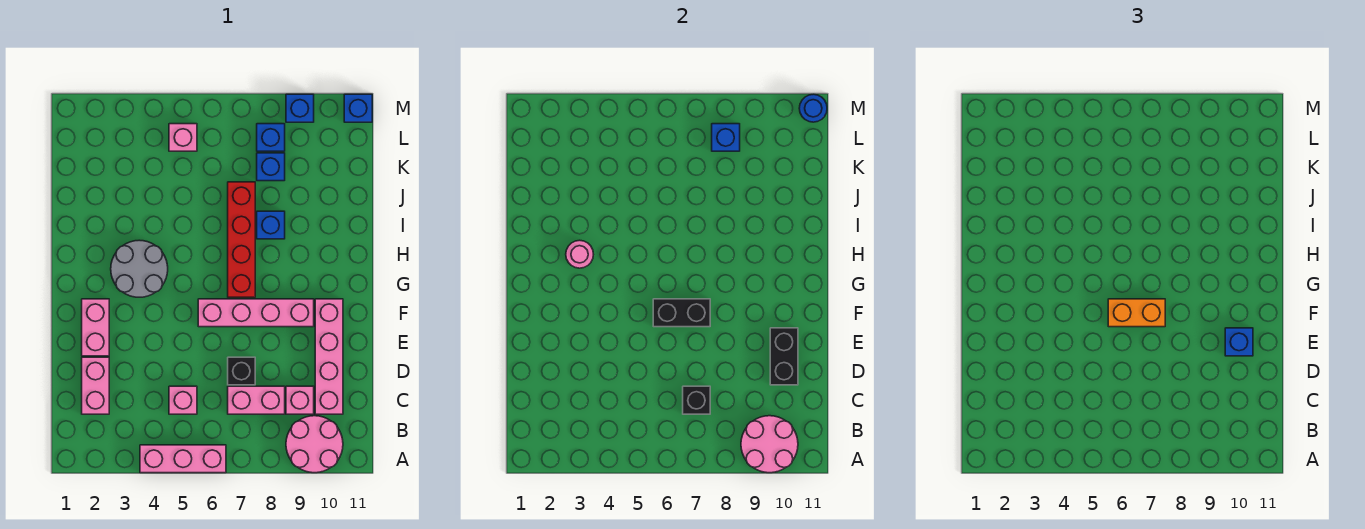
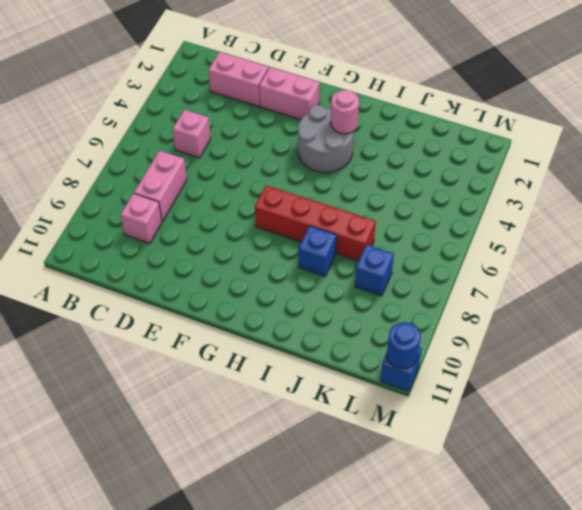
none -> pink brick A4:A6 level 1
none -> pink round brick A9:B10 level 1
none -> pink brick C10:F10 level 1

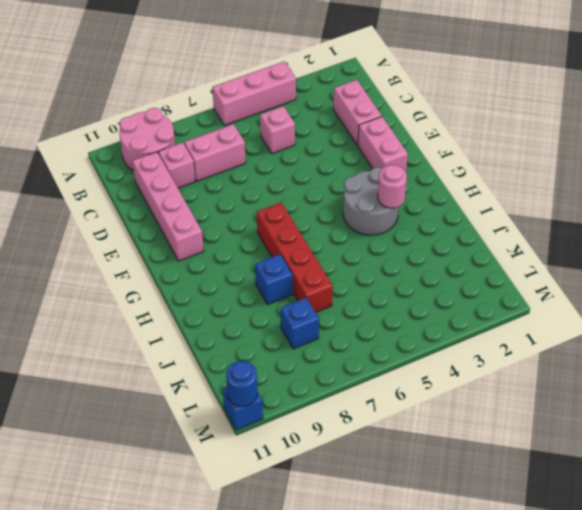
none -> black brick D7 level 1
none -> pink brick F6:F9 level 1
none -> pink brick L5 level 1

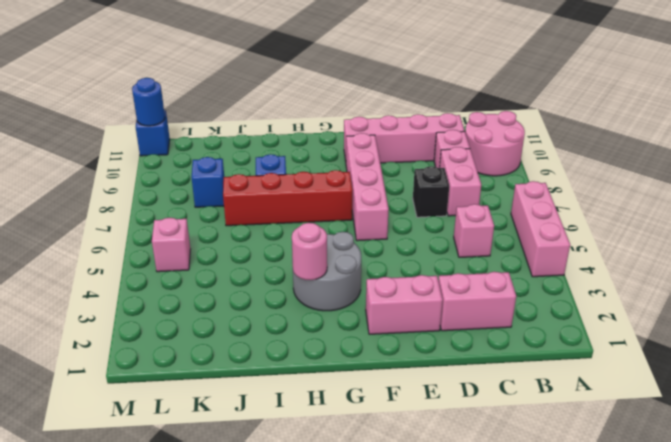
none -> blue brick L8 level 1
none -> blue brick M9 level 1
none -> pink round brick A9:B10 level 2

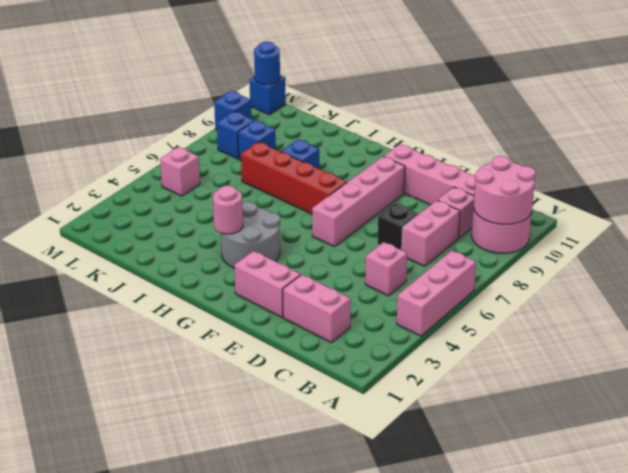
none -> black brick C7 level 2
none -> black brick D10:E10 level 2
none -> black brick F6:F7 level 2

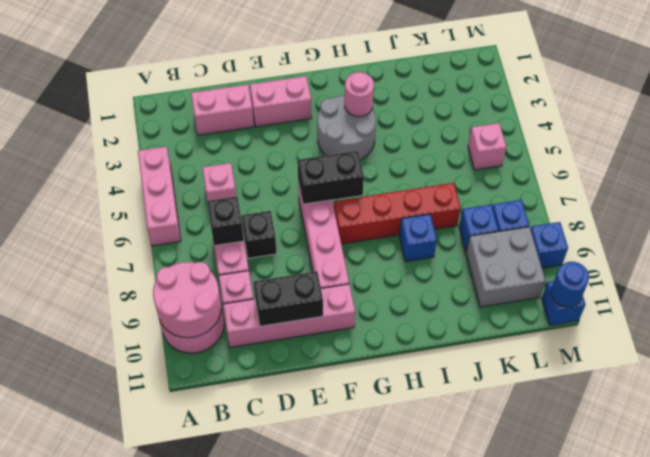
black brick F6:G6 level 2 -> black brick F6:F7 level 2
grey brick K9:L10 level 1 -> none
none -> blue brick L8 level 2
none -> blue brick E10 level 3
none -> orange brick F6:F7 level 3

